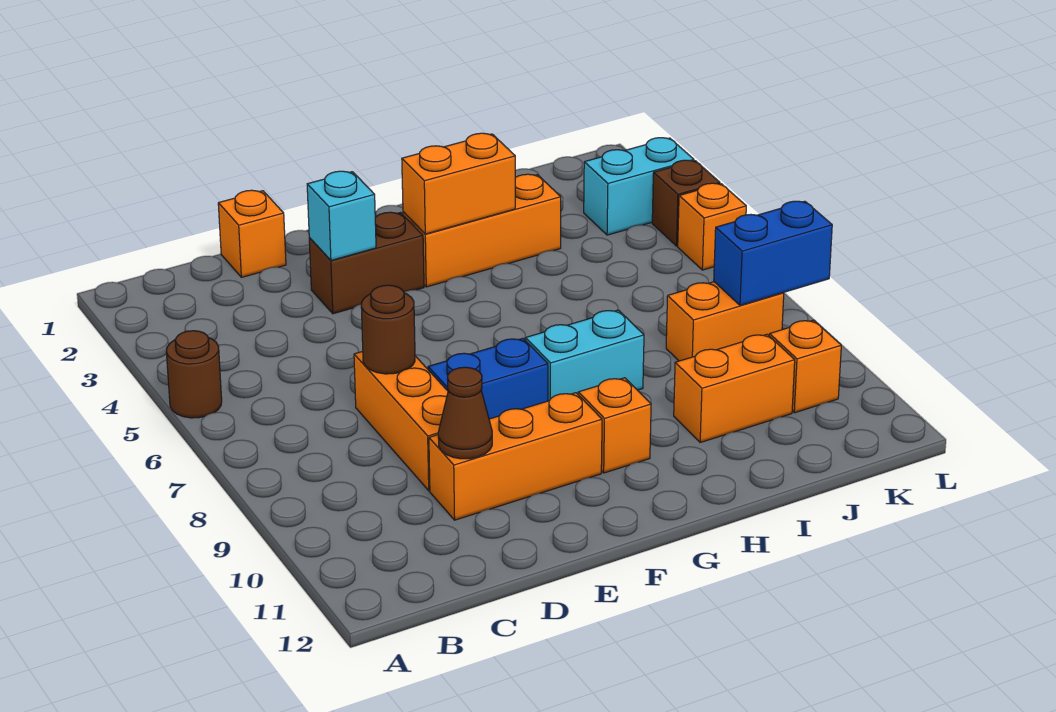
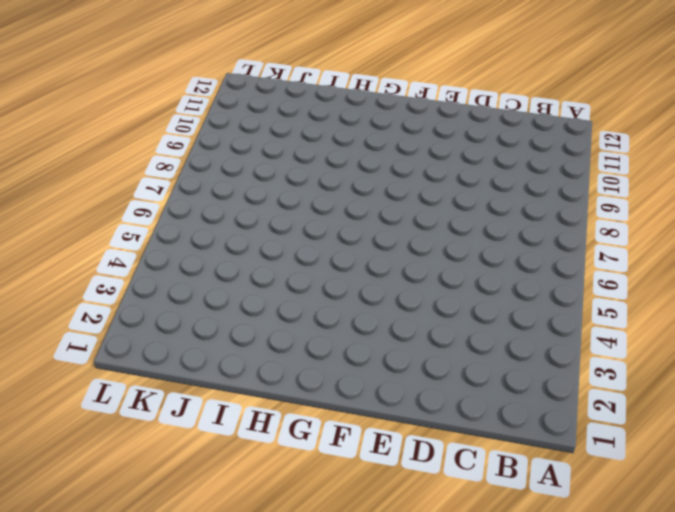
none -> brown round brick A5 level 1
none -> orange brick D1 level 1
none -> orange brick D7:D9 level 1

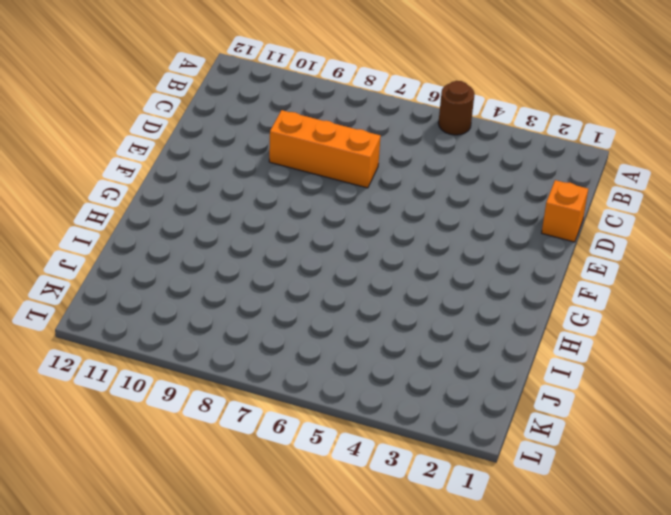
none -> orange brick D10:F10 level 1
none -> brown brick E3:F3 level 1
none -> blue brick E8:F8 level 1

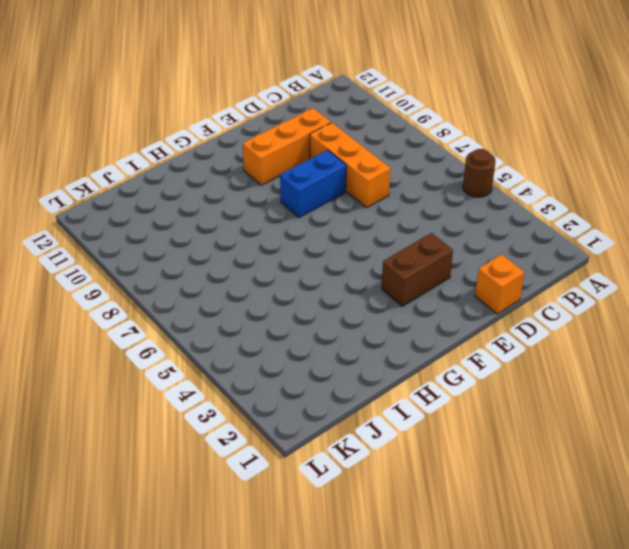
none -> orange brick G3:I3 level 1
none -> cyan brick G8:H8 level 1
none -> orange brick G10 level 1

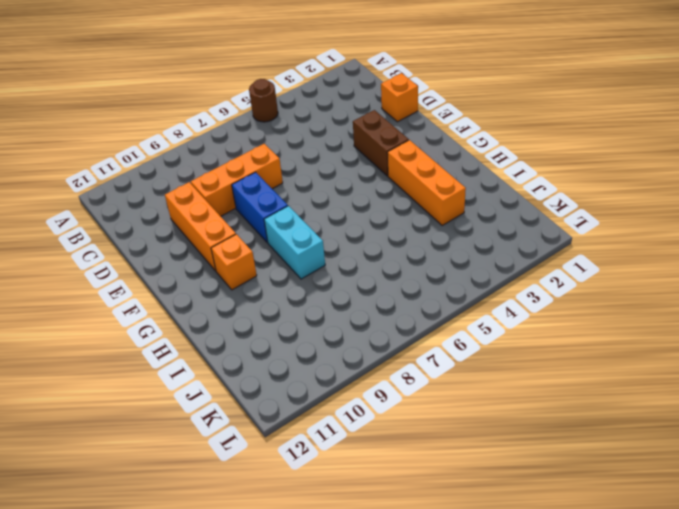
none -> orange brick I10:J10 level 1
none -> orange brick J8:K8 level 1
none -> cyan brick K3:L3 level 1

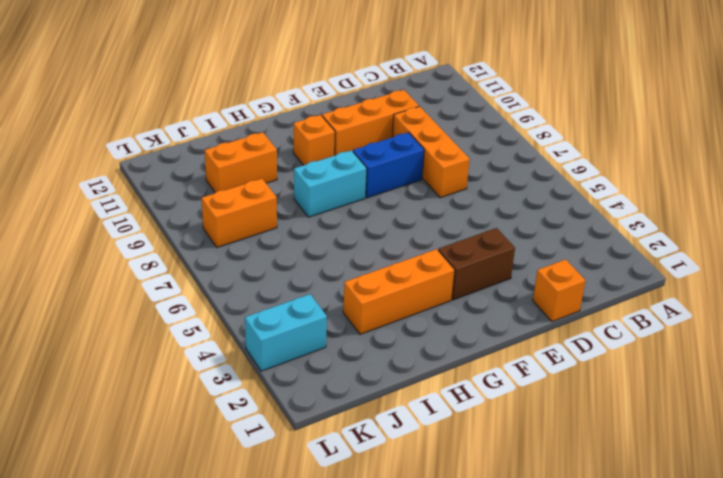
none -> brown round brick A5 level 1
none -> orange brick K10 level 1
none -> brown brick L4 level 1

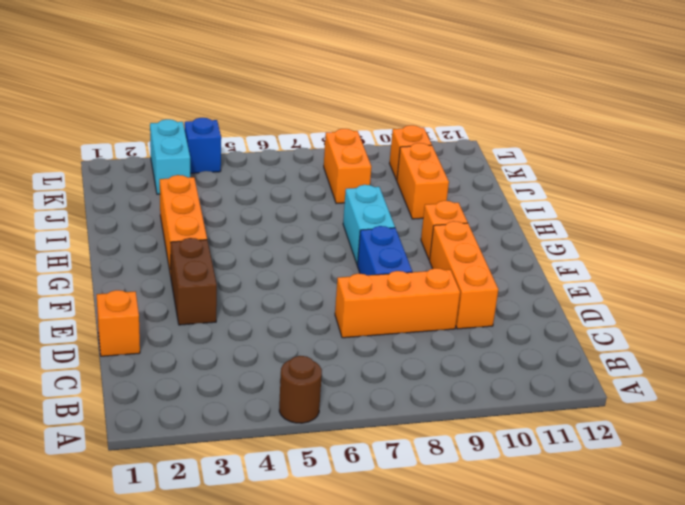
blue brick L4 level 1 -> brown brick L4 level 1
none -> orange brick L5 level 1
none -> brown round brick D7 level 2
none -> brown cone D10 level 2

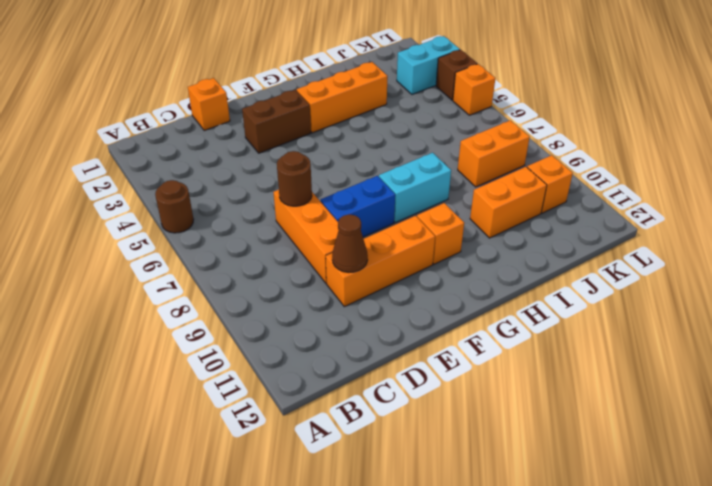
none -> cyan brick E3 level 2
none -> orange brick G3:H3 level 2
none -> blue brick K8:L8 level 2

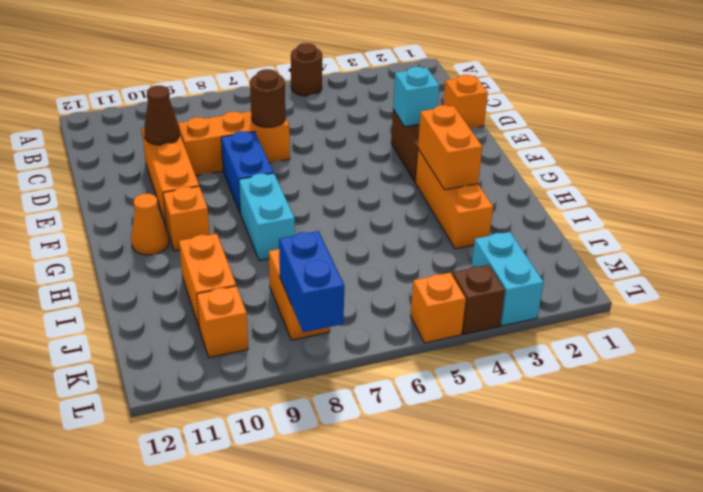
orange cone G11 level 1 -> none

